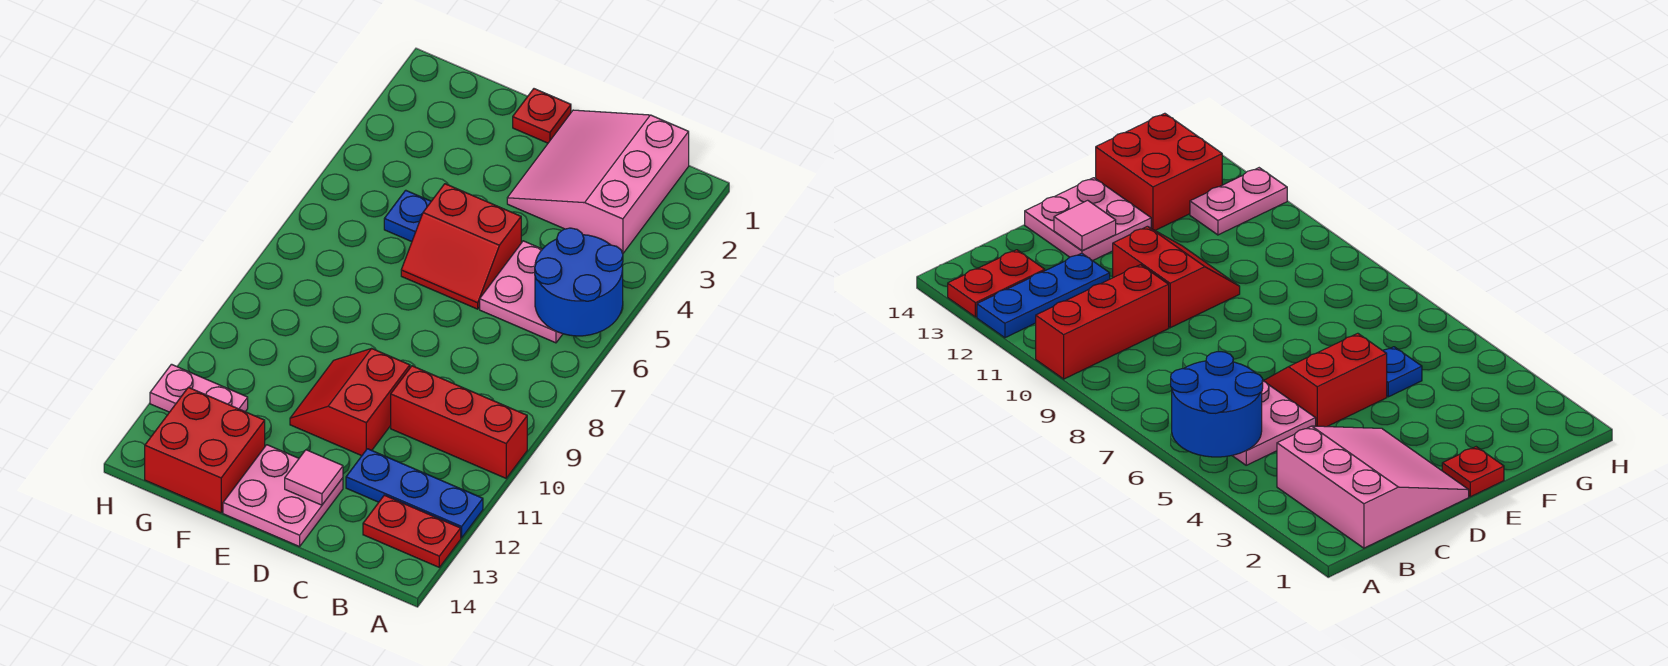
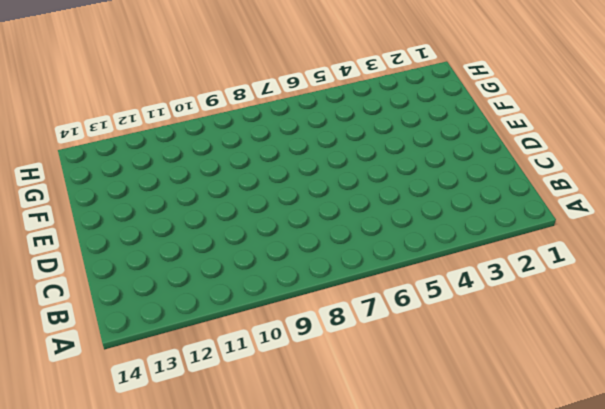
none -> red brick A10:C10 level 1
none -> blue plate A12:C12 level 1
none -> red plate A13:B13 level 1

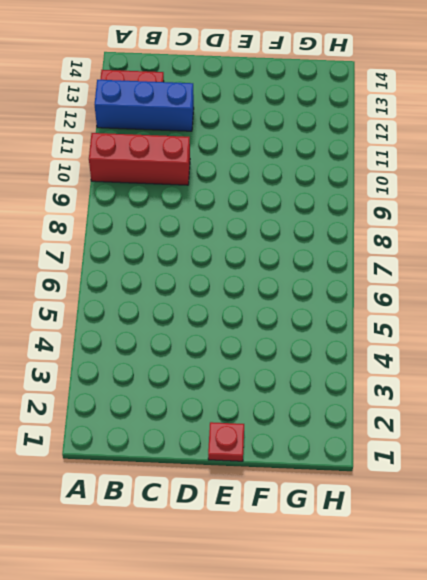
blue brick A12:C12 level 1 -> blue plate A12:C12 level 1
none -> pink slope B1:D3 level 1 top B
none -> pink plate B5:C6 level 1
none -> red slope D5:E6 level 1 top 5

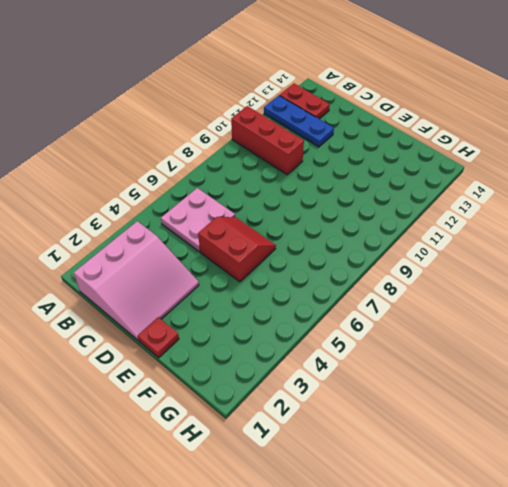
none -> red slope D10:E11 level 1 top D
none -> pink plate D13:E14 level 1
none -> blue plate F5 level 1

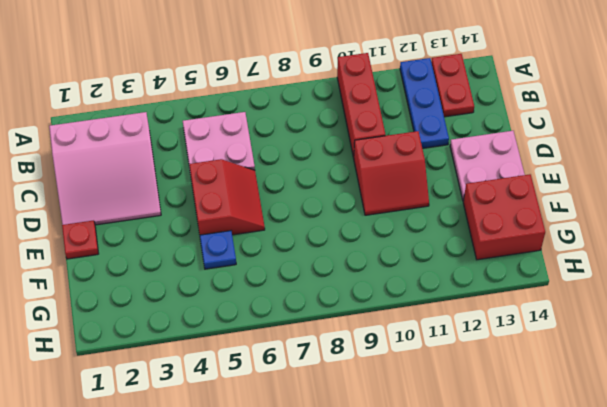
none -> pink plate G12:H12 level 1
none -> blue round brick A5:B6 level 2
none -> pink tile D13 level 2

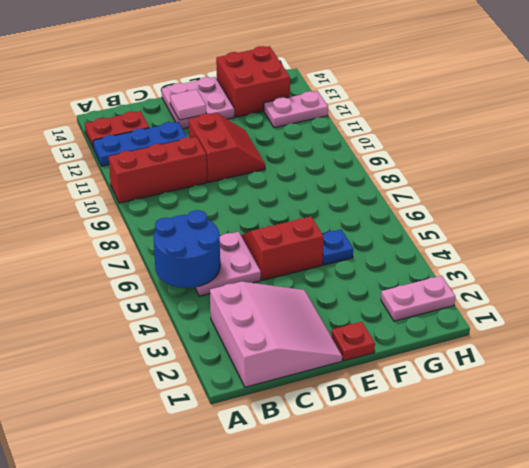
pink plate G2:H2 level 1 -> none

